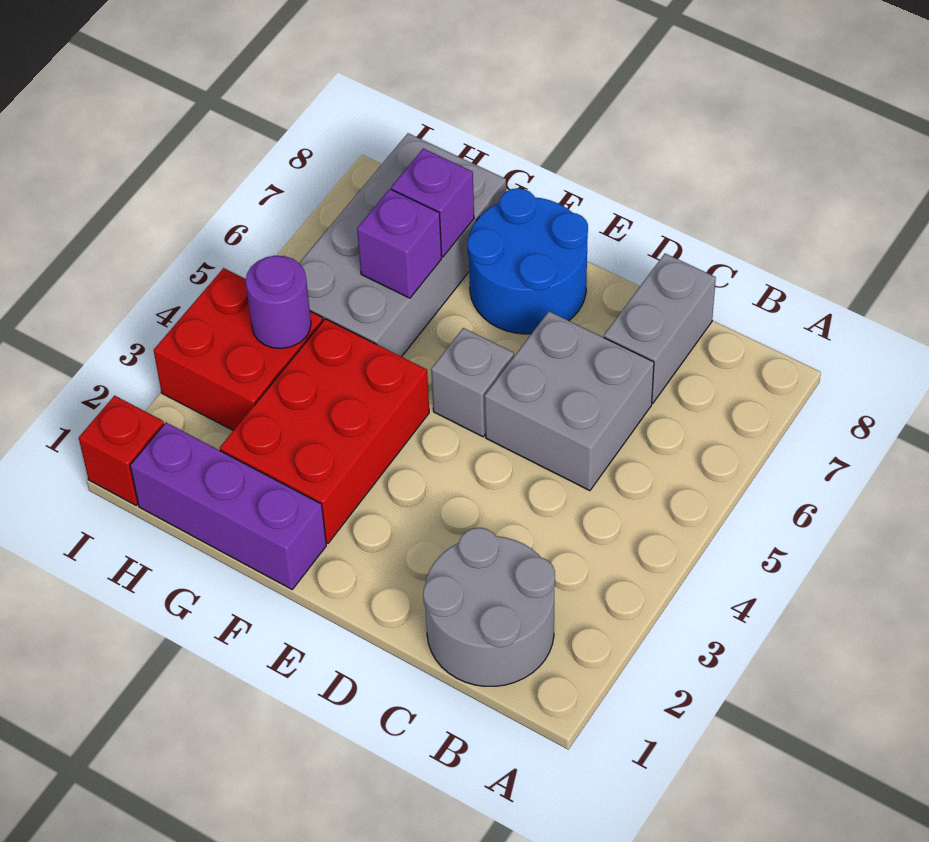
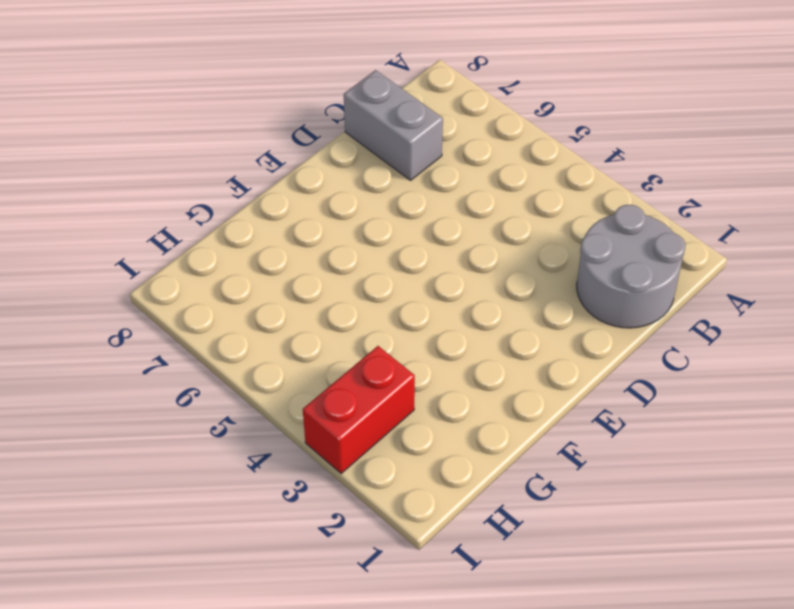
red brick H3:I3 level 1 -> red brick H3:I4 level 1
none -> grey brick C5:D6 level 1
none -> grey brick E5 level 1
none -> blue round brick E7:F8 level 1

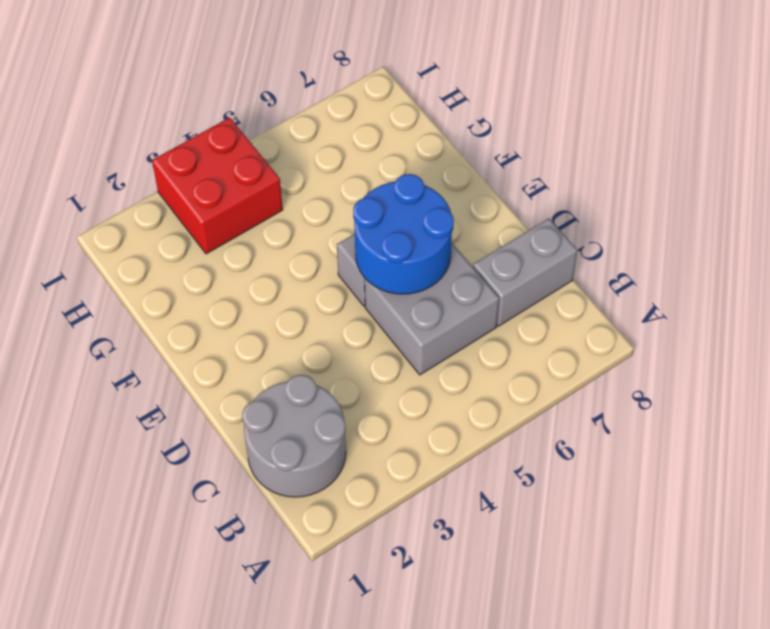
blue round brick D5:E6 level 2 -> blue round brick E7:F8 level 1
none -> purple brick F1:H1 level 1
none -> red brick F2:G4 level 1
none -> grey brick G5:H8 level 1

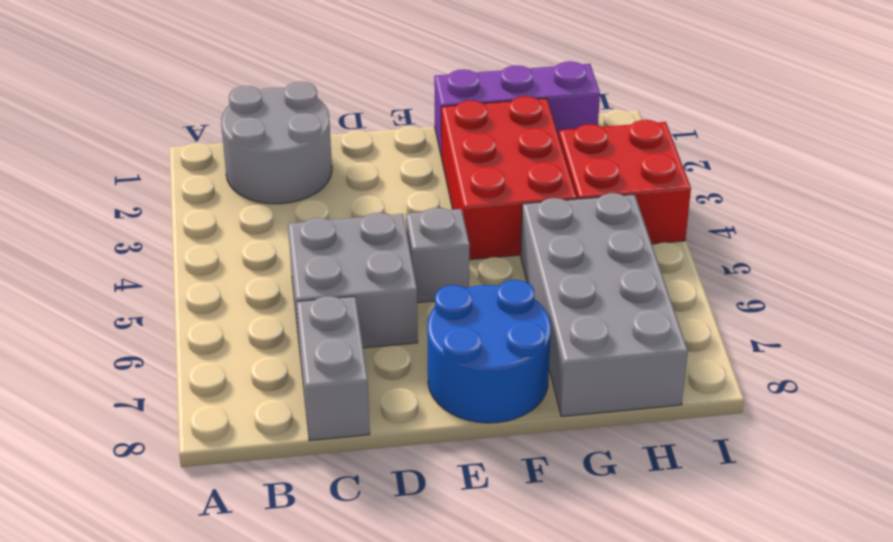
none -> red brick I1 level 1
none -> purple brick G6 level 2
none -> purple brick G7 level 2

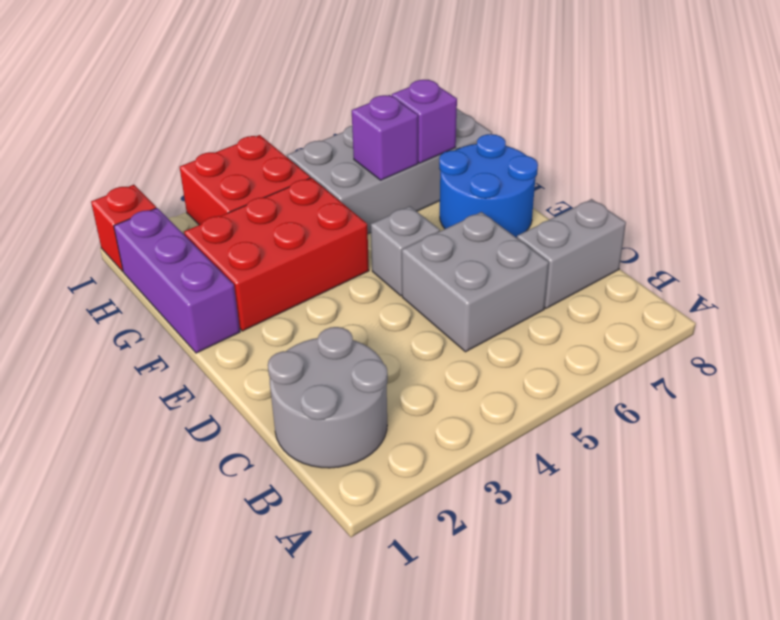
none -> purple round brick H4 level 2

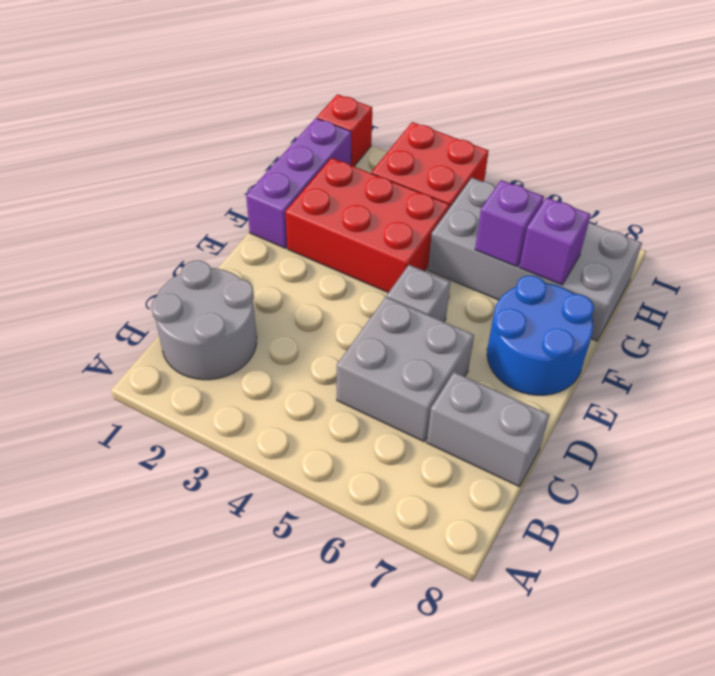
none -> purple round brick H4 level 2

